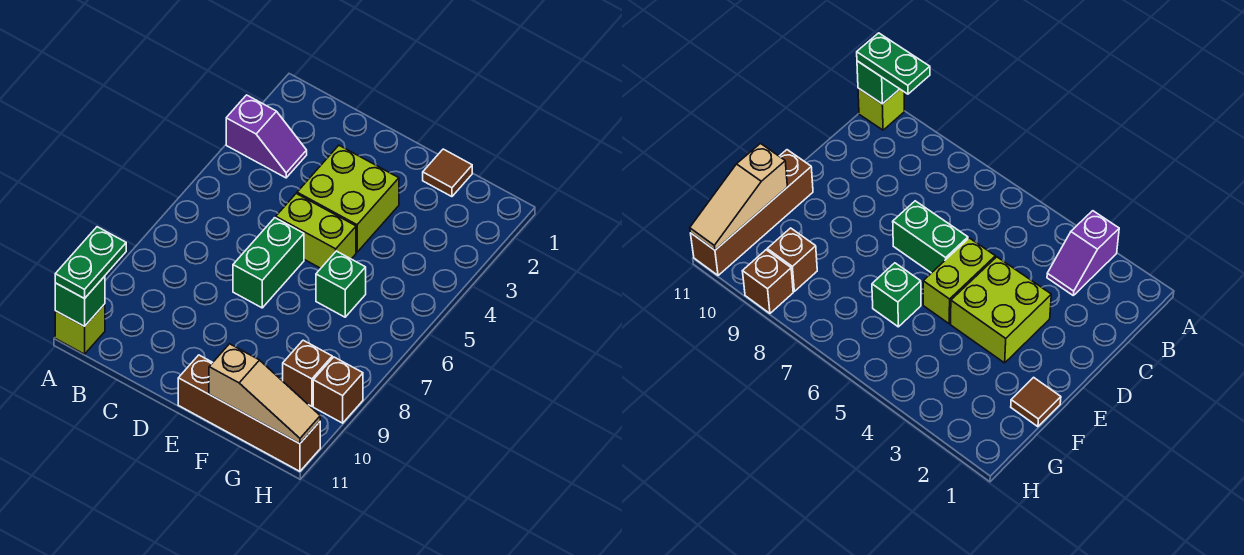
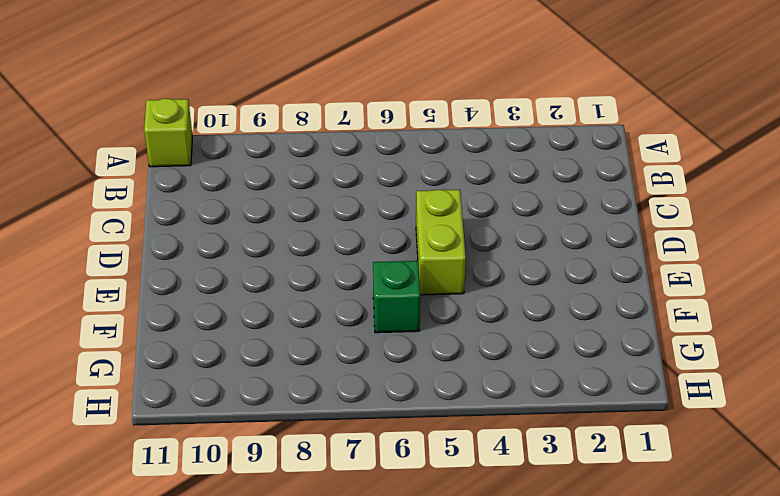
none -> purple slope A3:B3 level 1 top A
none -> lime brick D3:E4 level 1
none -> green brick D6:D7 level 1

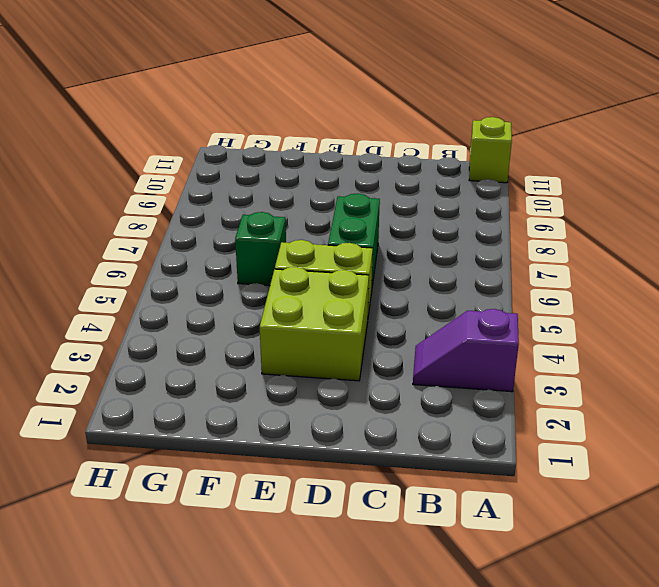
none -> brown brick E11:H11 level 1
none -> brown tile F1 level 1
none -> brown brick G9 level 1

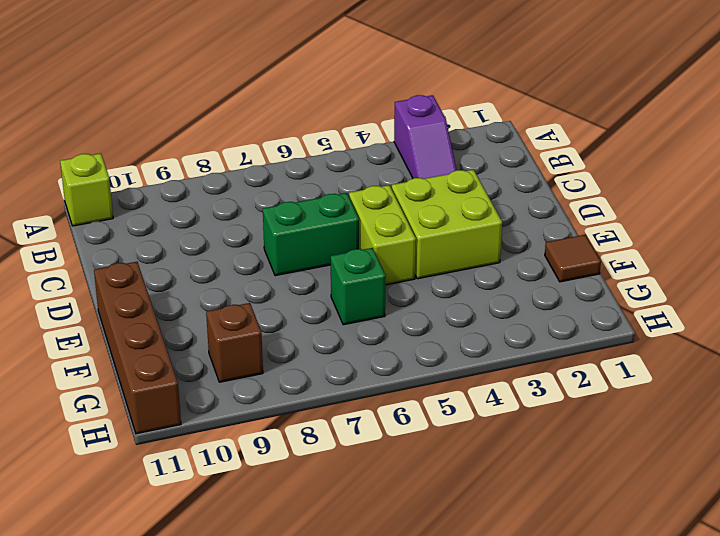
none -> brown brick H9 level 1
none -> green brick A11 level 2
none -> tan slope F11:H11 level 2 top F

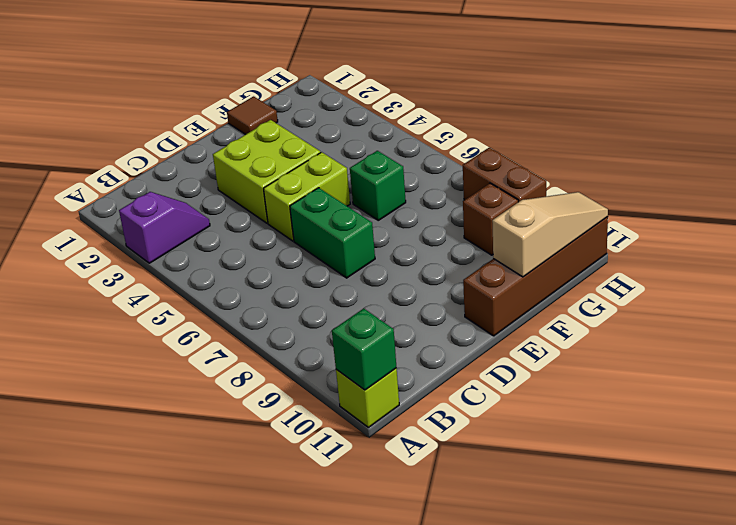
brown brick H8:H9 level 1 -> brown brick H9 level 1
none -> green plate A10:A11 level 3

